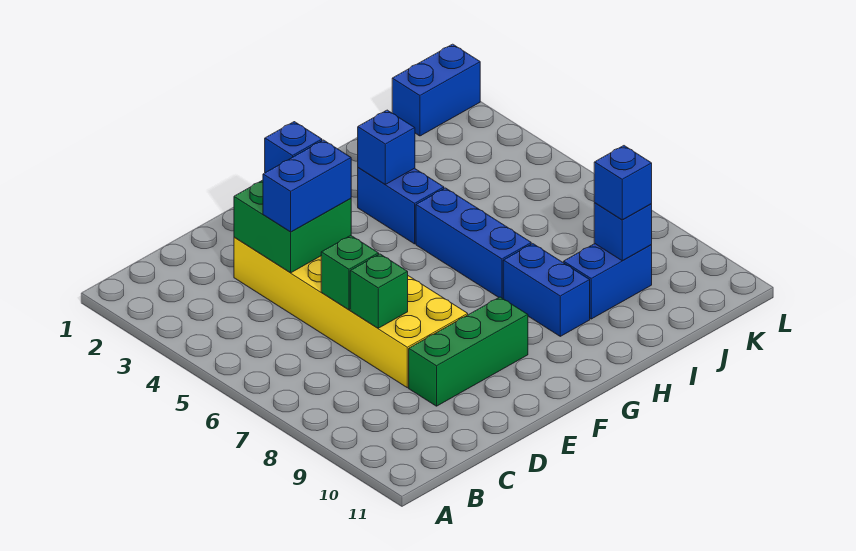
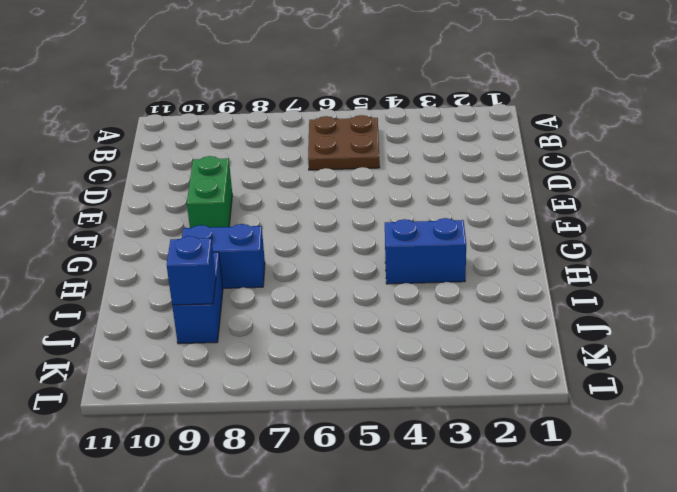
brown plate B5:C6 level 1 -> none
green brick E9:F9 level 1 -> green brick D9:F9 level 1
none -> yellow brick D3:E8 level 1
none -> blue brick H5:H7 level 1
none -> blue brick K1:L1 level 1

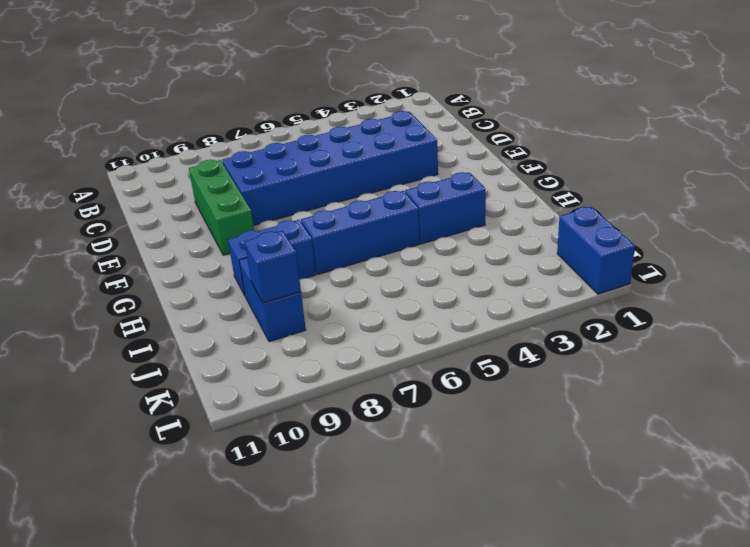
blue brick D3:E8 level 1 -> yellow brick D3:E8 level 1
none -> green brick D3:E4 level 2
none -> green brick D6 level 2
none -> green brick D7 level 2

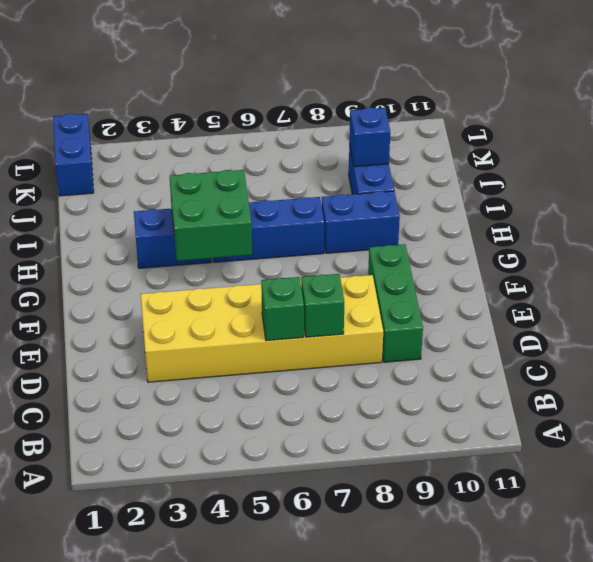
green brick G4:H5 level 2 -> green brick D3:E4 level 2
none -> blue brick H3 level 2
none -> blue brick D4:E4 level 3
none -> blue brick E3 level 3

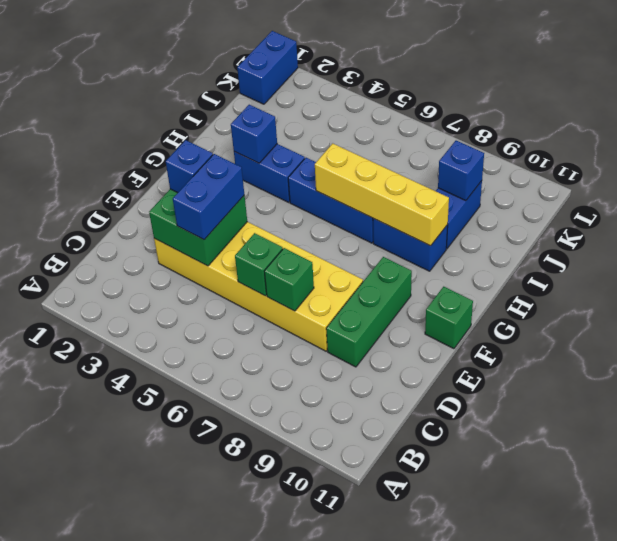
green brick F11 level 1 -> none
yellow brick H6:H9 level 2 -> none
none -> blue brick J9 level 3

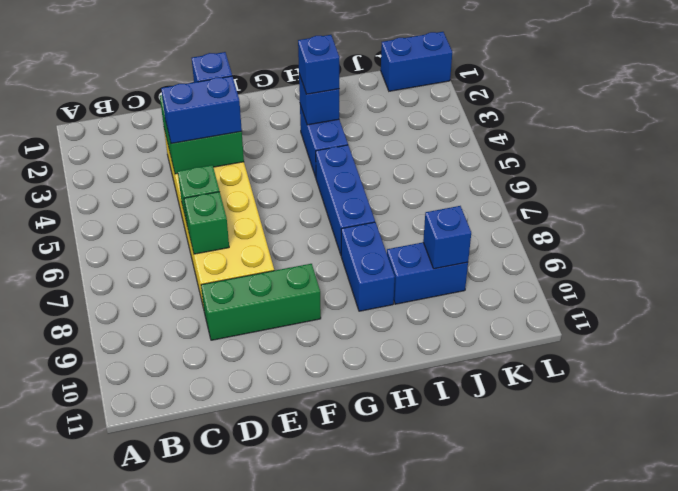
blue brick H3 level 3 -> blue brick J9 level 3

